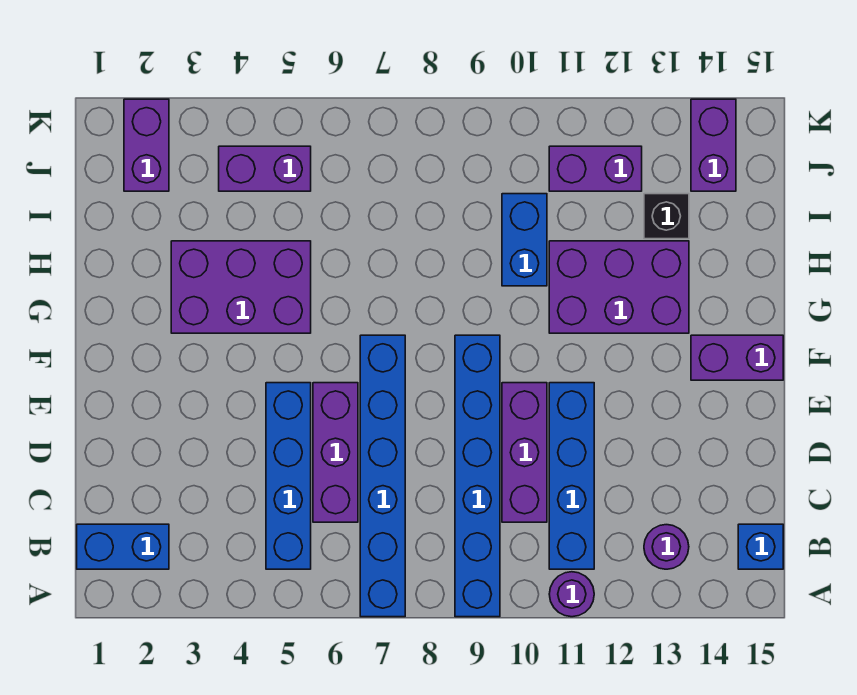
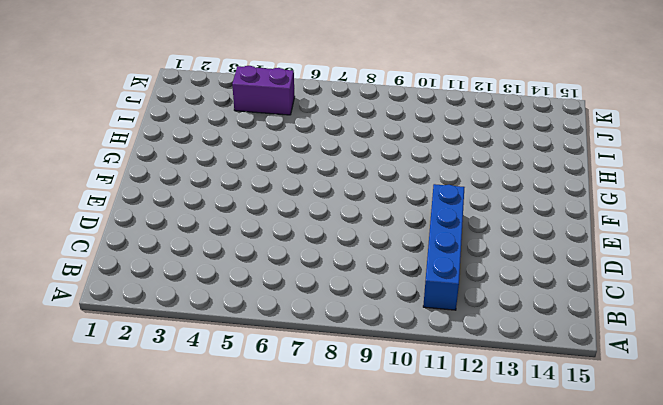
none -> blue brick A7:F7 level 1
none -> blue brick A9:F9 level 1
none -> purple round brick A11 level 1

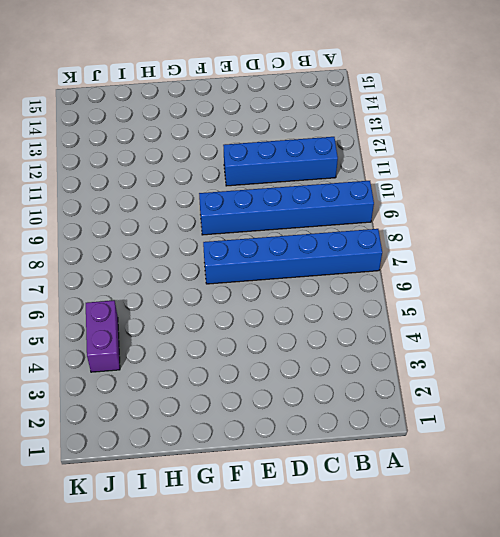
none -> purple round brick A11 level 1
none -> blue brick B1:B2 level 1
none -> blue brick B5:E5 level 1

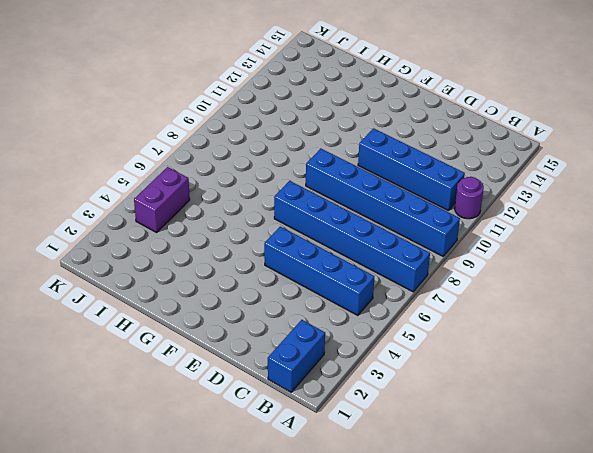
none -> purple round brick B13 level 1
none -> blue brick B15 level 1
none -> purple brick C6:E6 level 1

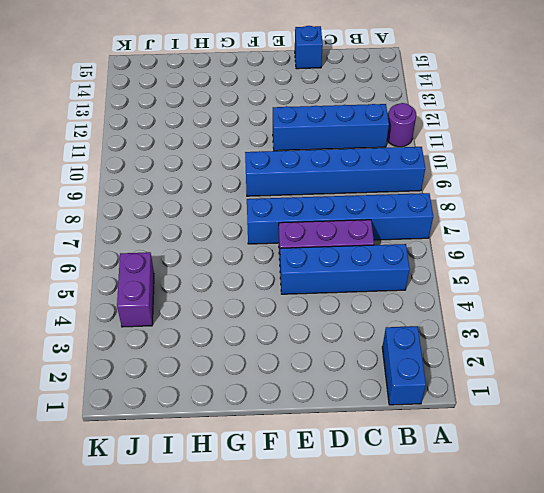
blue brick D15 level 1 -> blue brick B15 level 1
none -> purple round brick B13 level 1
none -> purple brick C10:E10 level 1
none -> purple brick F14:F15 level 1

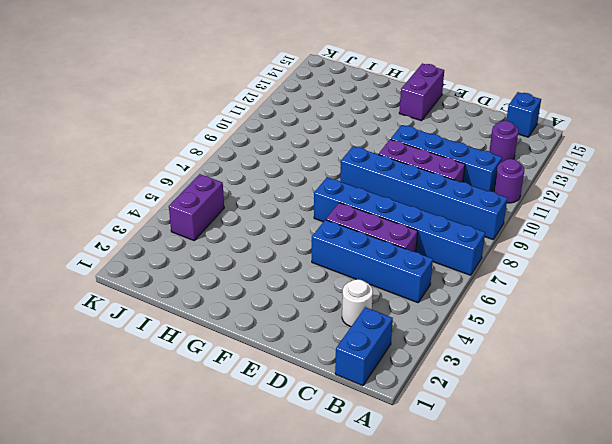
white round brick C3 level 1 -> none
none -> purple brick G3:H5 level 1
none -> purple brick G11:H13 level 1
none -> blue brick H10:I10 level 1

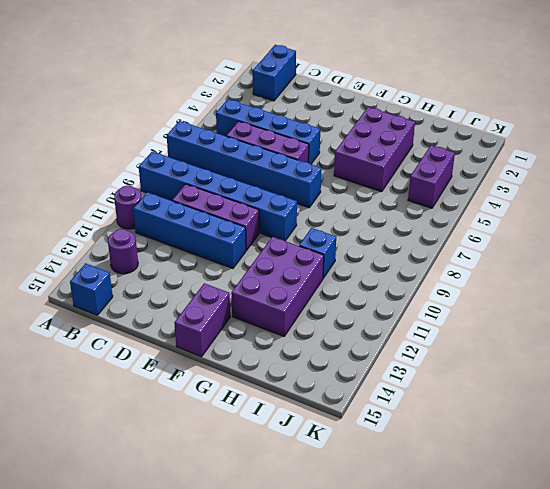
blue brick H10 level 1 -> blue brick H10:I10 level 1
none -> black brick I13 level 1
none -> purple brick J2:K2 level 1
none -> purple brick J11:J12 level 1

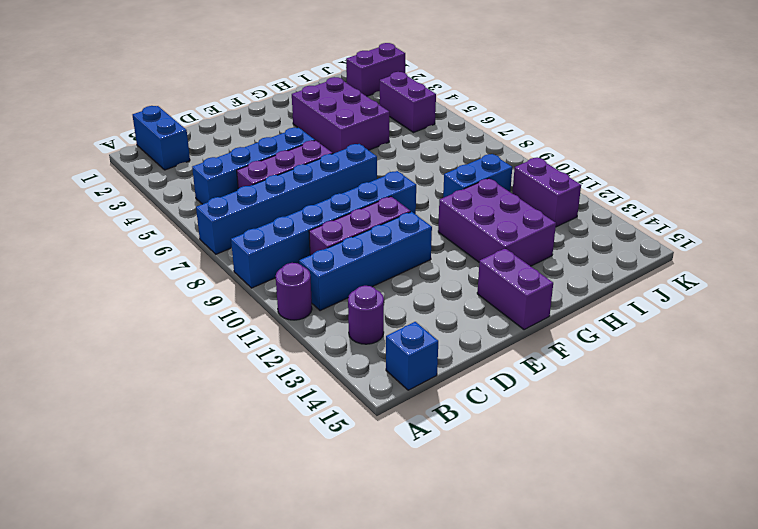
none -> black brick I13 level 1
none -> purple brick J14:K14 level 1

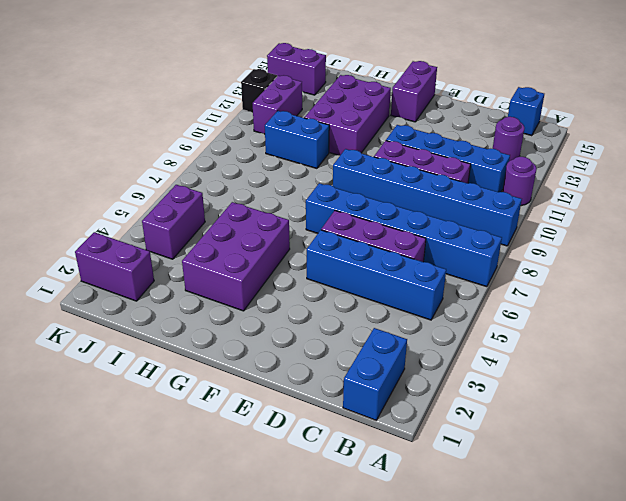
black brick K12 level 1 -> black brick I13 level 1

